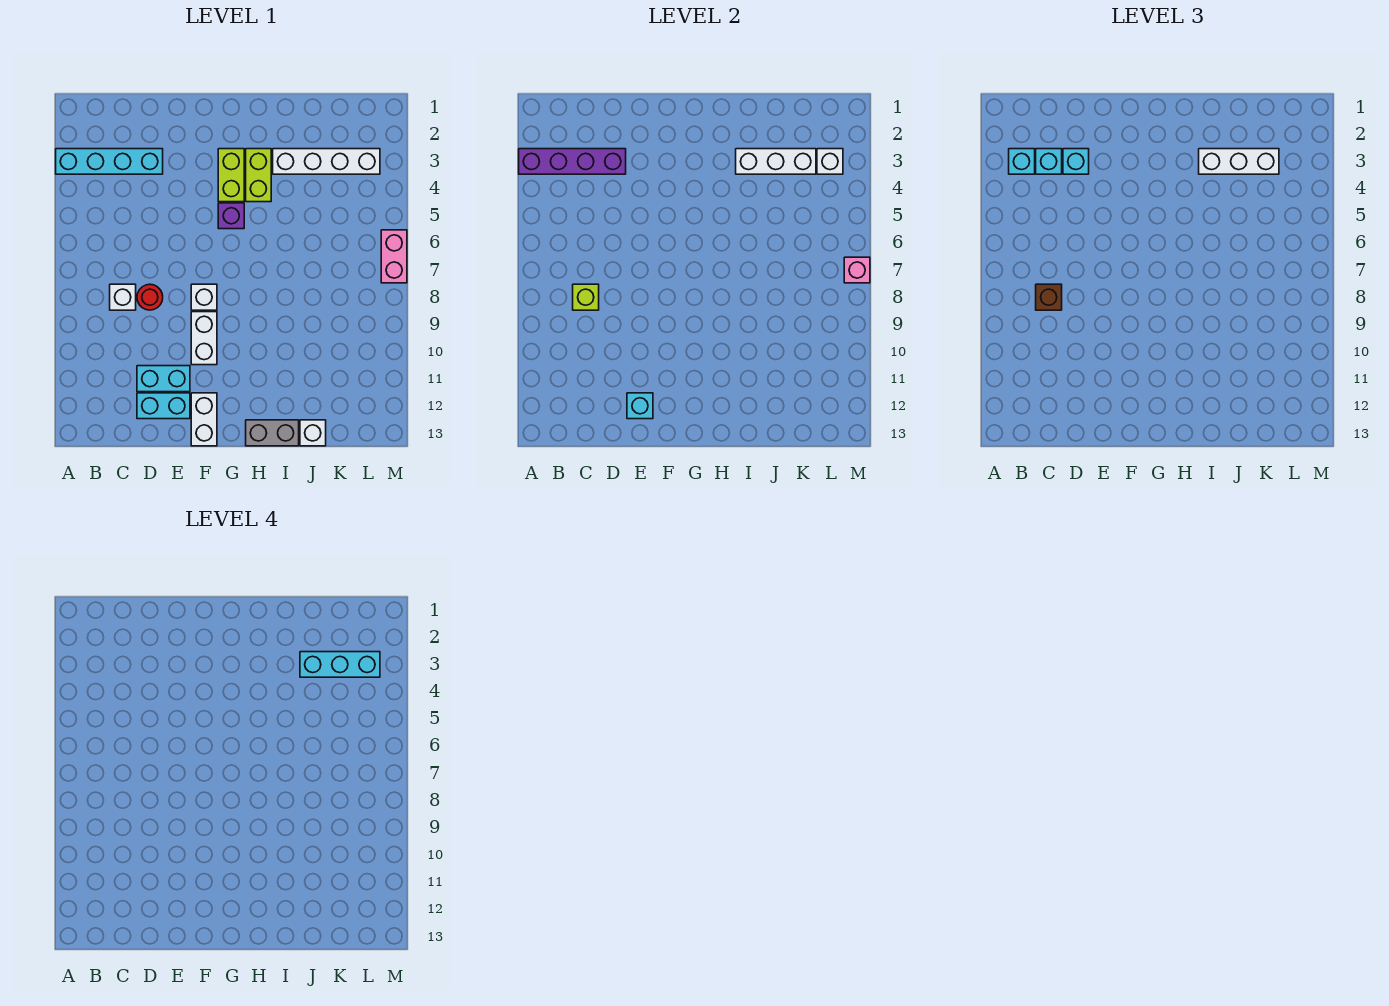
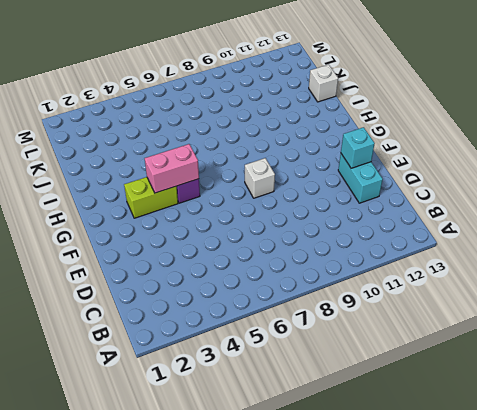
pink brick G4:G5 level 2 -> pink brick M6:M7 level 1
none -> cyan brick A3:D3 level 1
none -> white brick C8 level 1
none -> red round brick D8 level 1

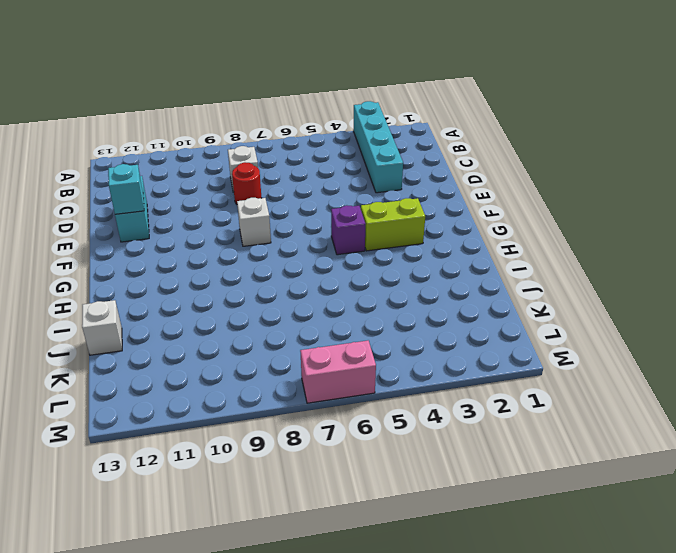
none -> cyan brick D11:E11 level 1
none -> white brick F9:F10 level 1
none -> white brick F12:F13 level 1

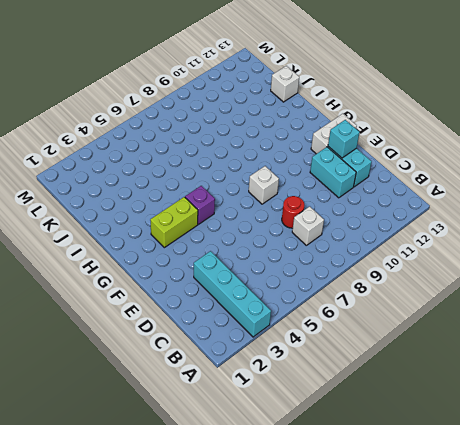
none -> white brick F9:F10 level 1
none -> lime brick H3:H4 level 1
none -> grey brick H13:I13 level 1

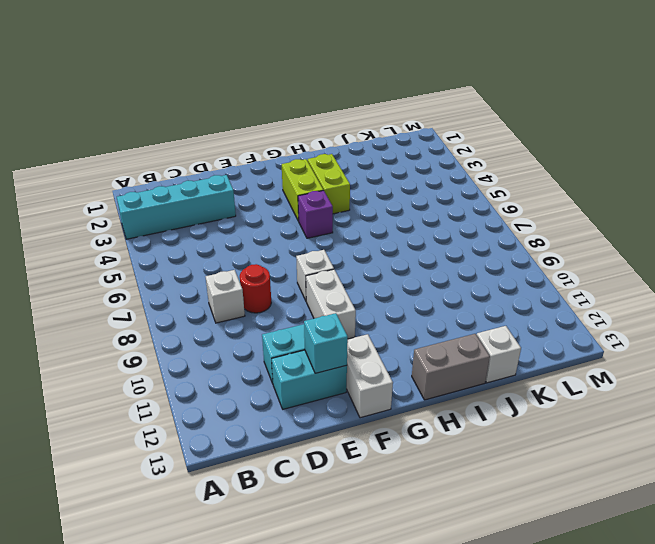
none -> white brick I3:L3 level 1
none -> pink brick M6:M7 level 1
none -> purple brick A3:D3 level 2

